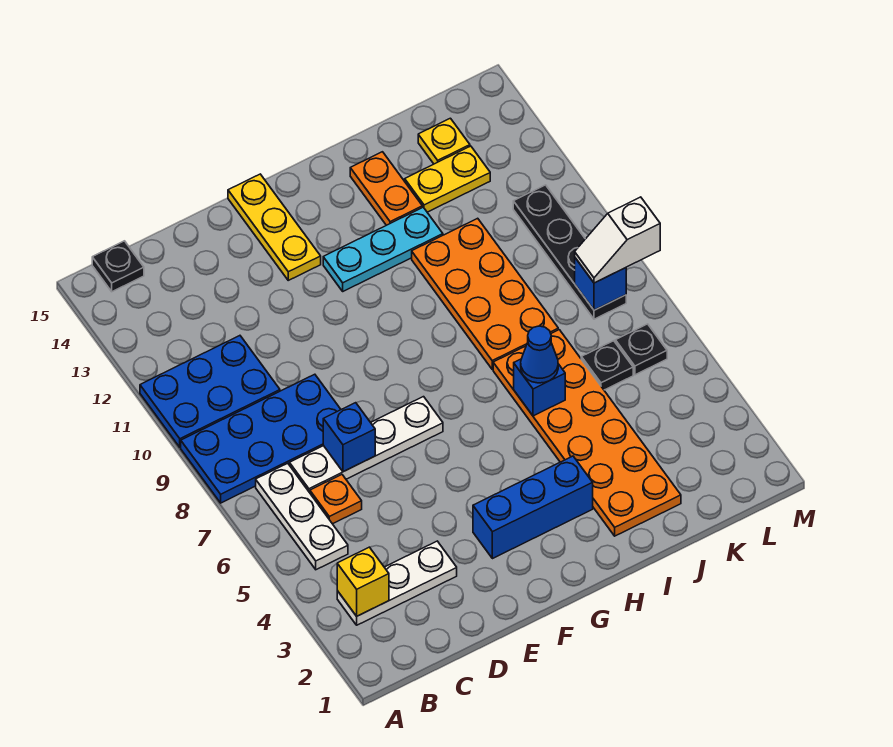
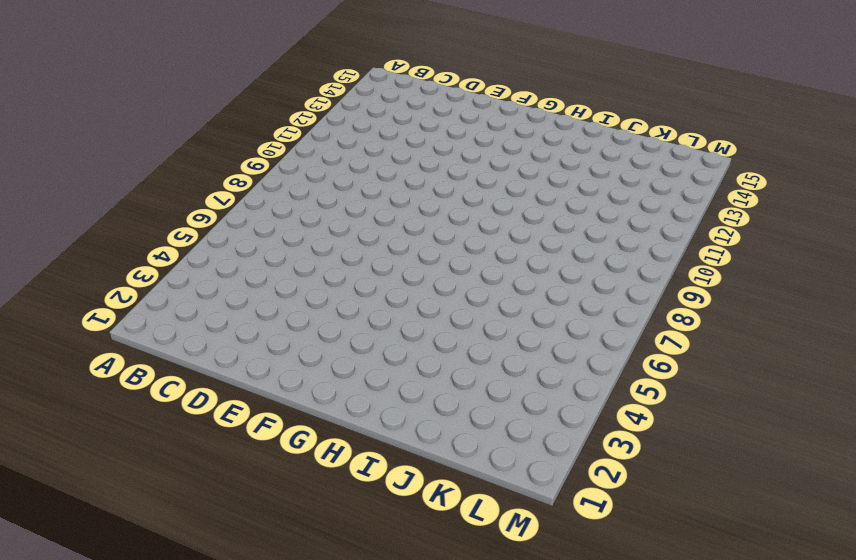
none -> blue plate A8:D9 level 1
none -> blue plate A10:C11 level 1
none -> white plate B3:D3 level 1

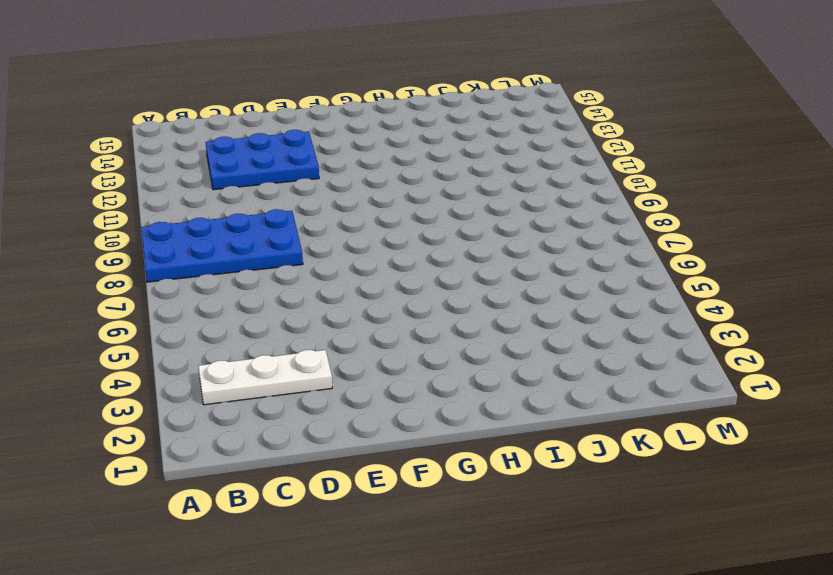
blue plate C12:E13 level 1 -> blue plate A10:C11 level 1
none -> white plate B5:B7 level 1
none -> black plate B15 level 1
none -> orange plate C6 level 1

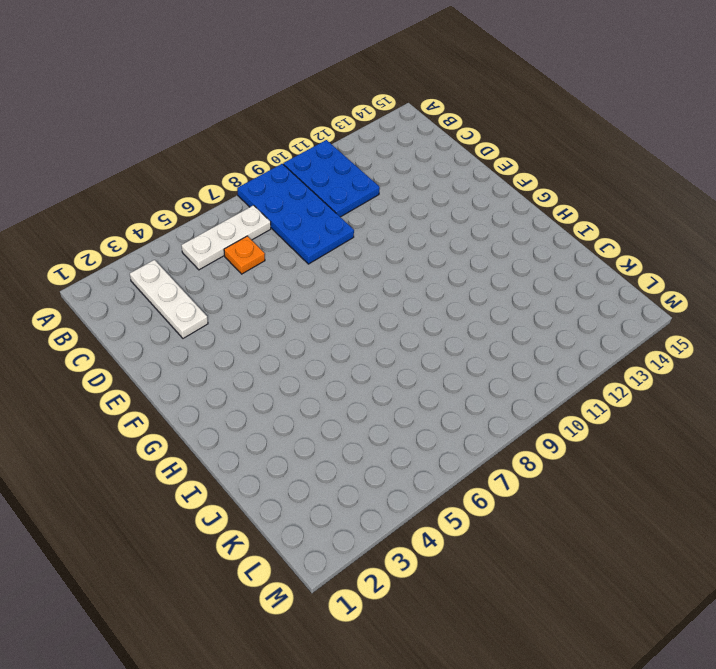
none -> black plate B15 level 1
none -> white plate C7:F7 level 1
none -> blue brick F3:H3 level 1

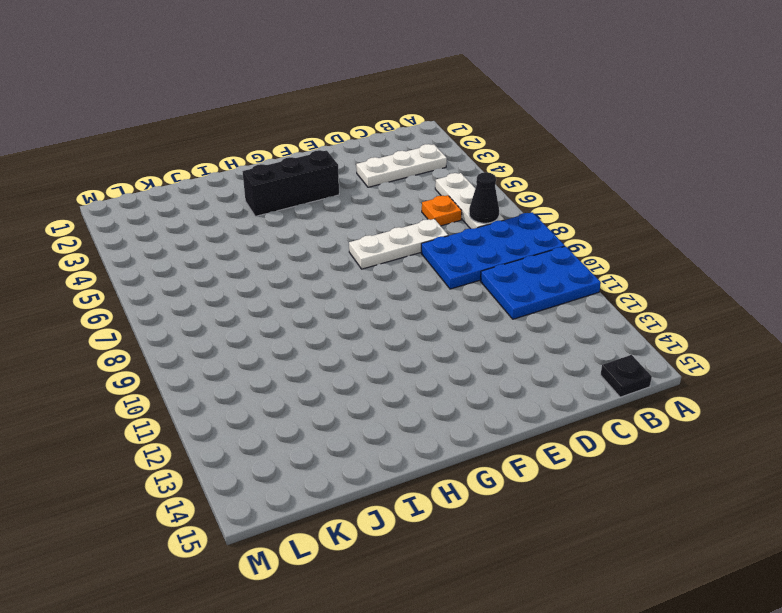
black cone B7 level 2 -> none
white plate D7:F7 level 1 -> white plate C7:F7 level 1
black brick F3:H3 level 1 -> blue brick F3:H3 level 1
none -> yellow plate F13:F15 level 1
none -> cyan plate G12:I12 level 1
none -> orange plate I2:J7 level 1

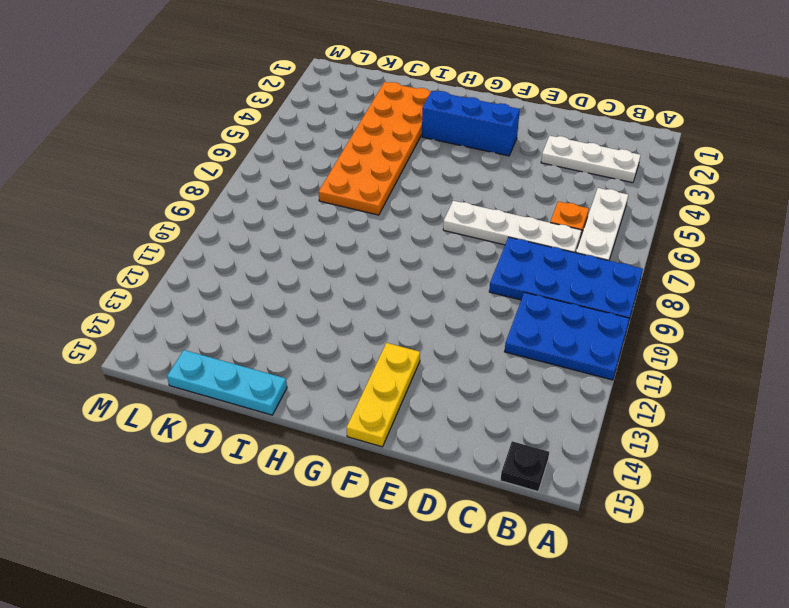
cyan plate I15:K15 level 1 -> cyan plate G12:I12 level 1
none -> orange plate I8:J11 level 1
none -> orange plate I13:I14 level 1
none -> yellow plate J13:K13 level 1

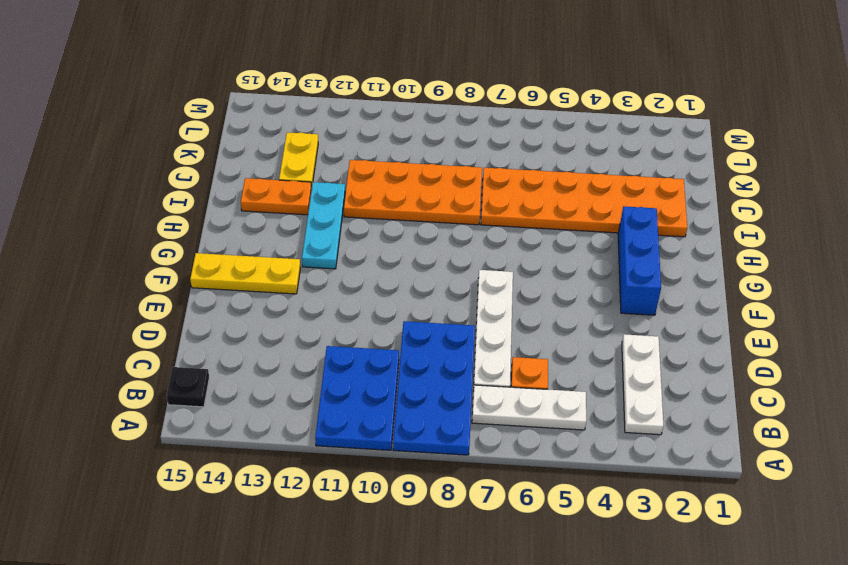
none -> black plate K6 level 1
none -> yellow plate K14 level 1
none -> black plate L6 level 1

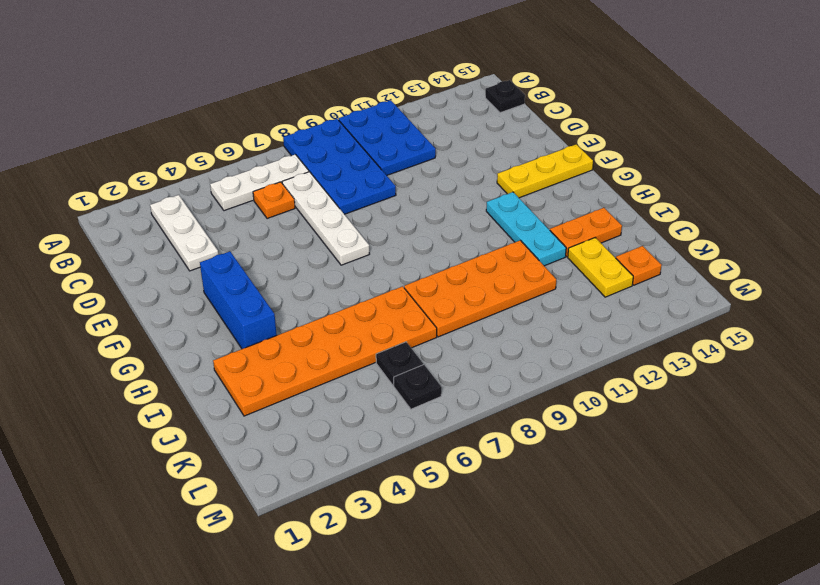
orange plate K14 level 1 -> yellow plate K14 level 1
none -> black plate L8:L11 level 1
none -> yellow brick B3 level 2
none -> blue brick D7 level 2

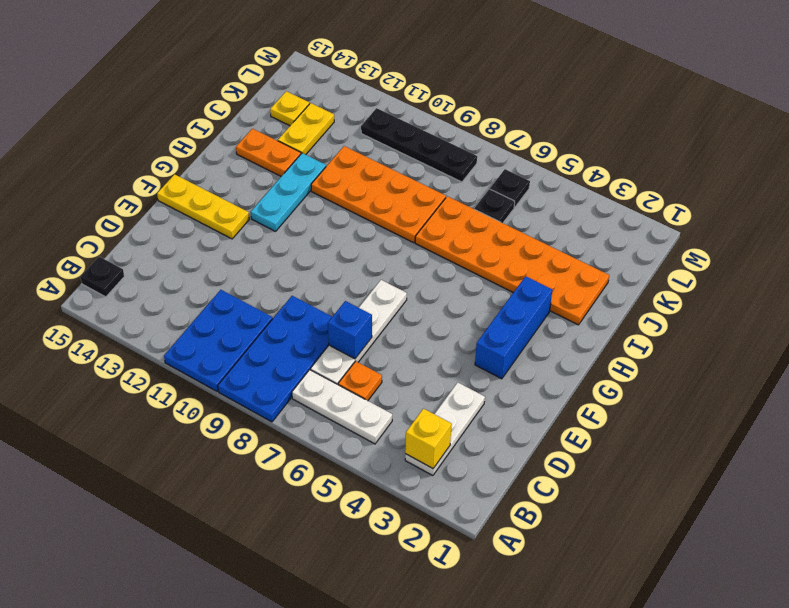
none -> blue brick I6 level 2
none -> blue brick L8 level 2
none -> blue cone I6 level 3

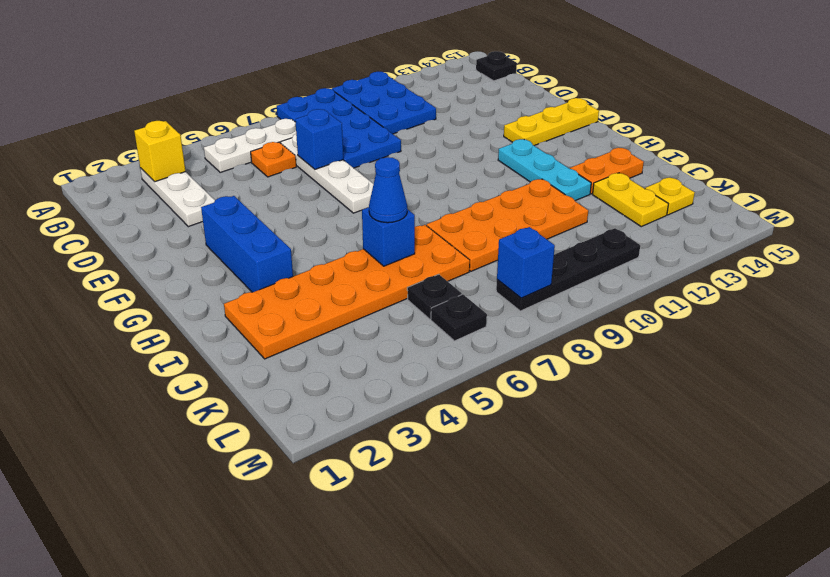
none -> white slope L8:M8 level 3 top M

